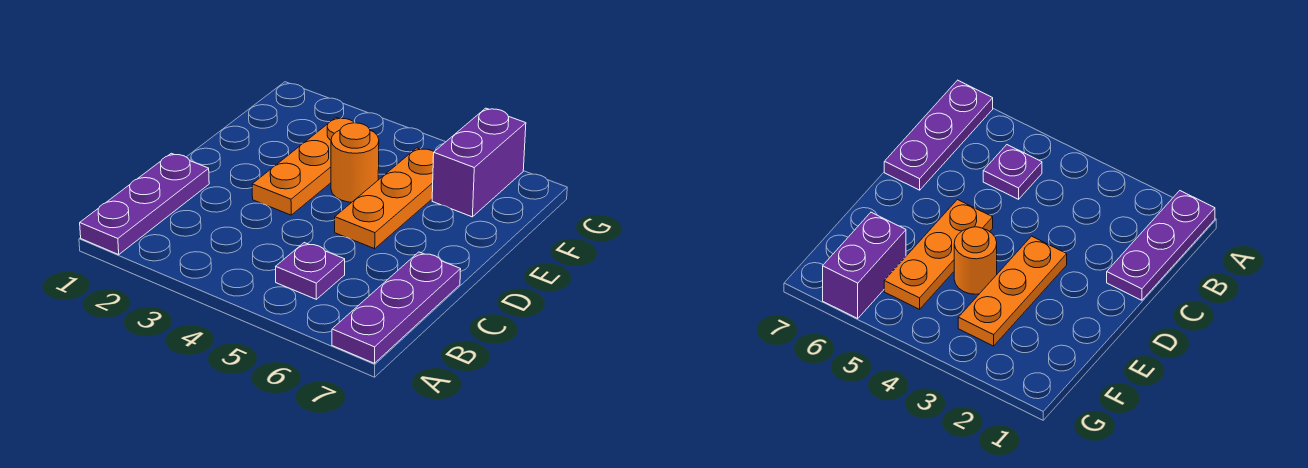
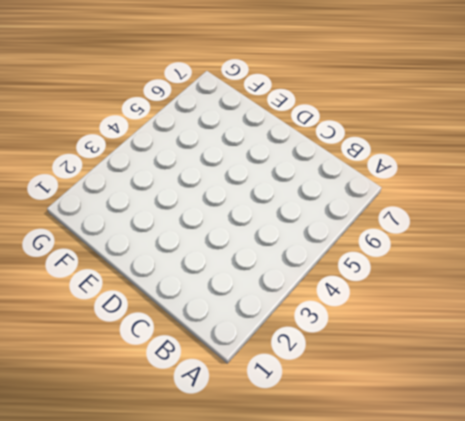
none -> purple plate A1:C1 level 1
none -> purple plate A7:C7 level 1

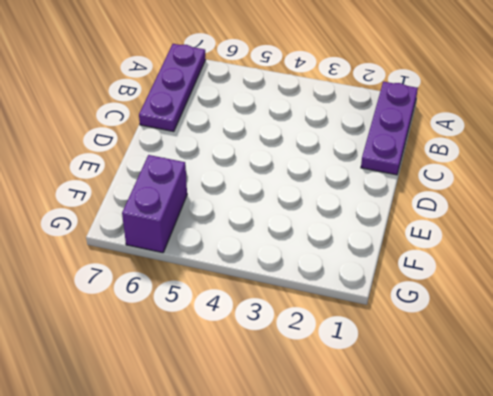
none -> purple plate B5 level 1
none -> orange plate D3:F3 level 1

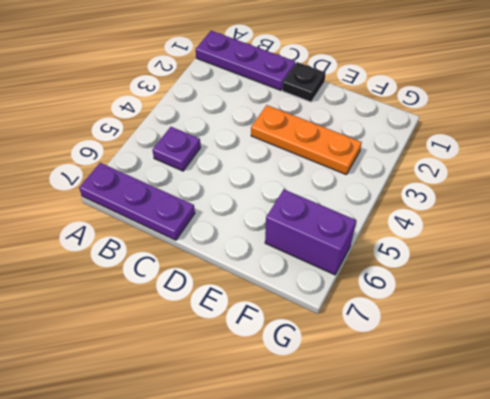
black plate D1 level 1 -> none
none -> orange plate D5:F5 level 1
none -> orange round brick E4 level 1

